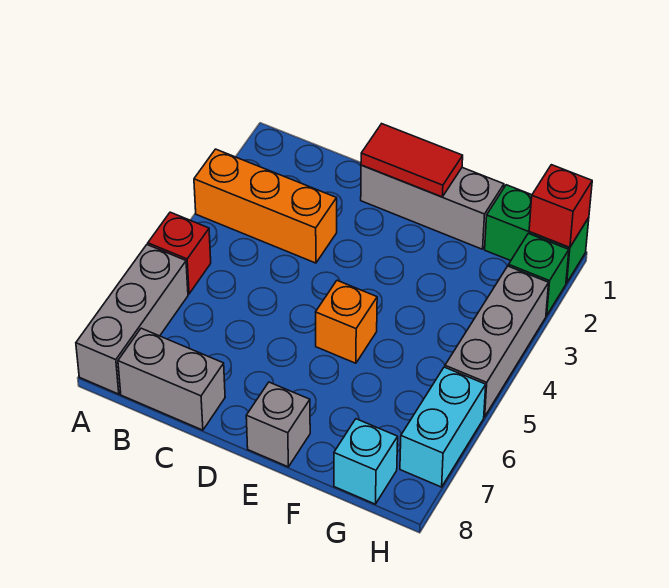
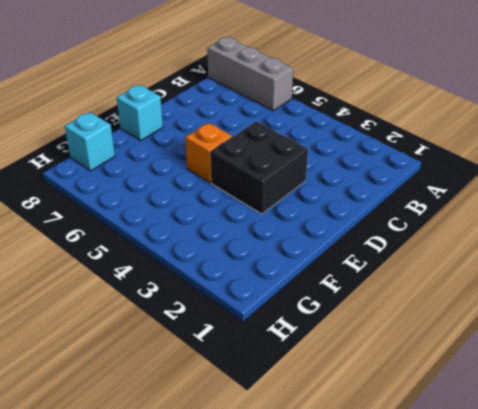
black brick D3:E4 level 1 -> none
cyan brick E8 level 1 -> grey brick E8 level 1
none -> orange brick A3:C3 level 1
none -> red brick A5 level 1
none -> grey brick B8:C8 level 1

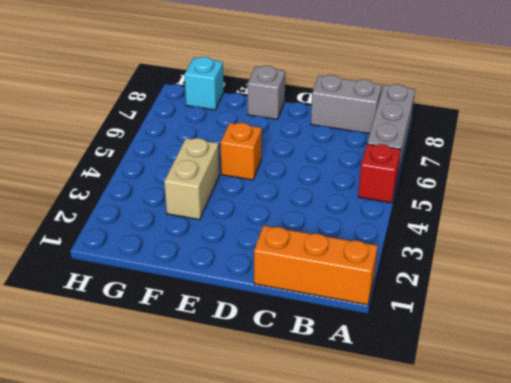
orange brick A1:C1 level 1 -> orange brick A3:C3 level 1
tan brick F3:F4 level 1 -> none
none -> grey brick D1:F1 level 1
none -> green brick G1:H1 level 1
none -> green brick H2 level 1

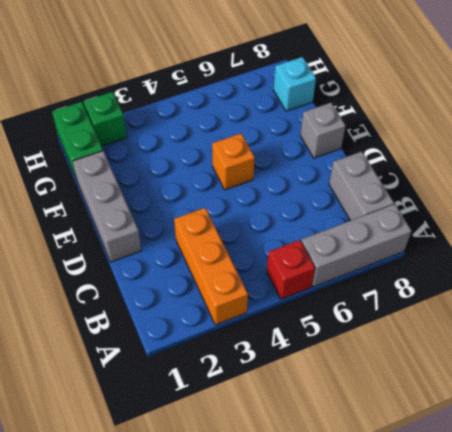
none -> grey brick H3:H5 level 1
none -> cyan brick H6:H7 level 1
none -> red tile D1:E1 level 2

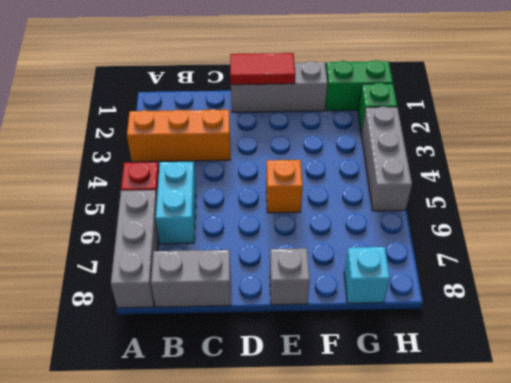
cyan brick B5:B6 level 1 -> cyan brick H6:H7 level 1
none -> red brick H1 level 2

